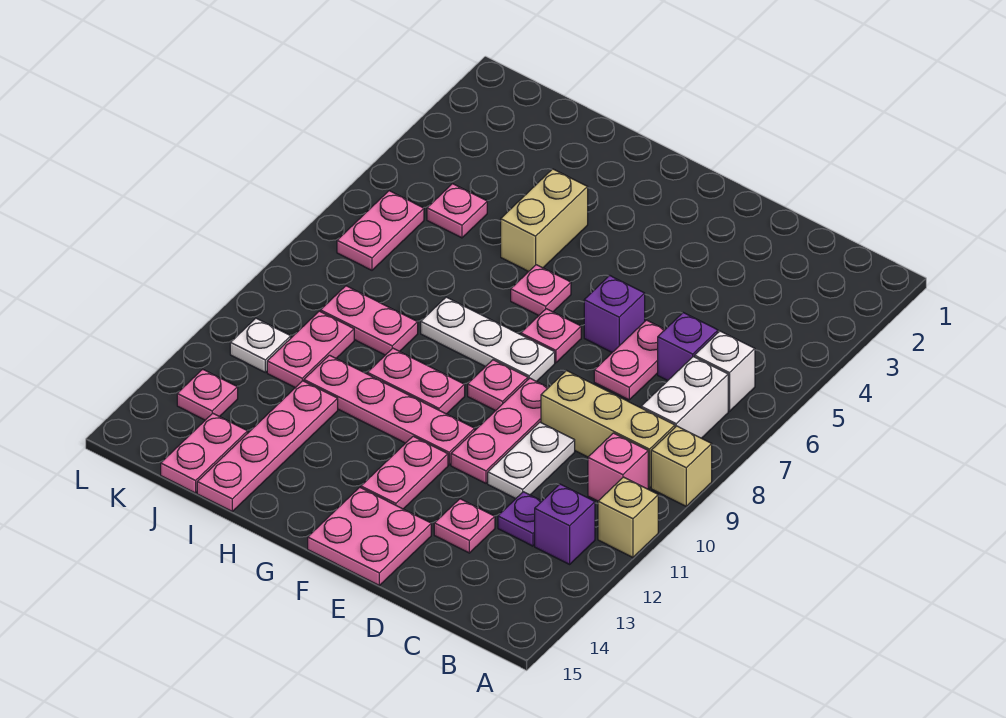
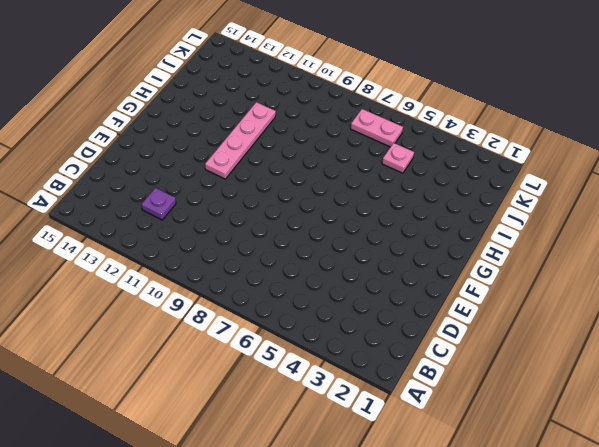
none -> tan brick A9 level 1
none -> tan brick A11 level 1
none -> white brick B6 level 1
none -> white brick B7:B8 level 1

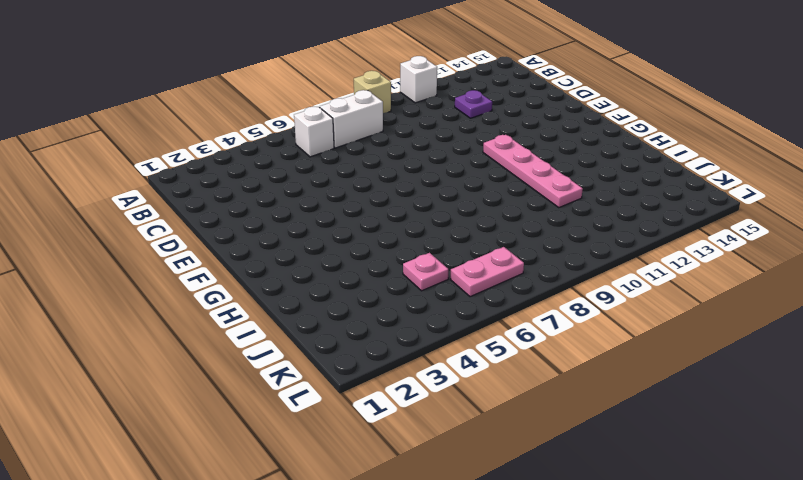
white brick A11 level 1 -> tan brick A11 level 1
none -> tan brick B9:D9 level 1
none -> pink brick B10 level 1
none -> purple brick B12 level 1
none -> purple brick C6 level 1

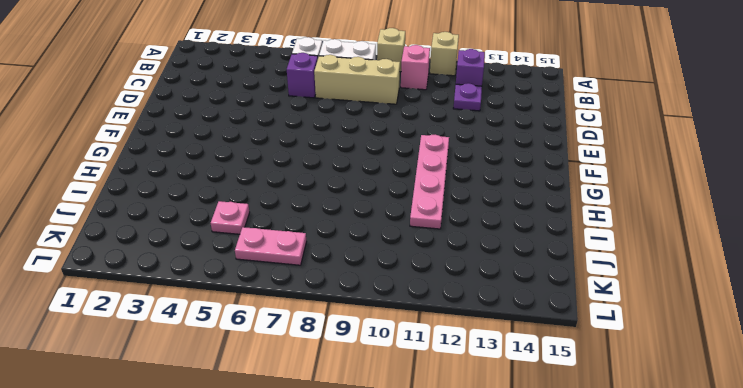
tan brick C7:C9 level 1 -> tan brick B9:D9 level 1
none -> pink plate D6:D7 level 1
none -> white plate D10:D11 level 1
none -> pink plate D13 level 1
none -> purple brick E6 level 1

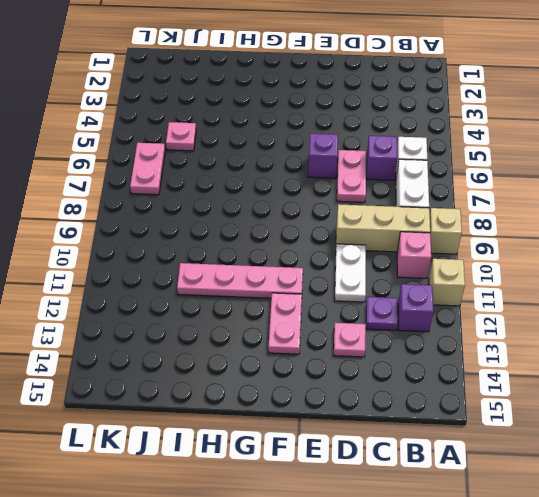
none -> pink plate E9:E11 level 1
none -> pink plate E14:F15 level 1
none -> pink plate F7 level 1
none -> white plate F8:H8 level 1

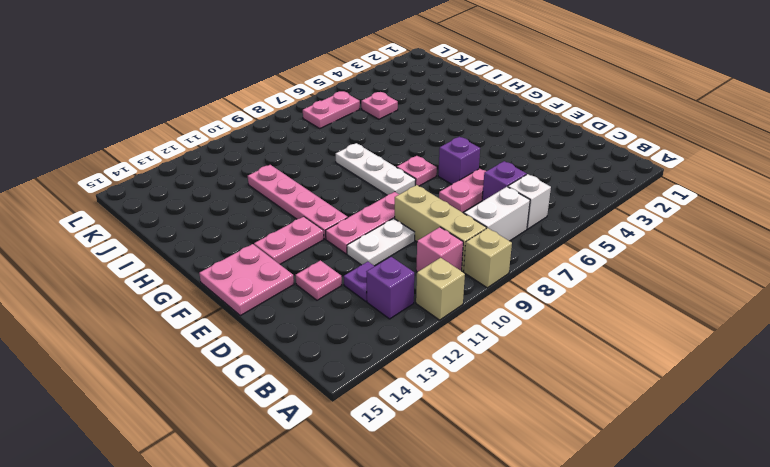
none -> pink plate F9 level 1
none -> pink plate G6 level 1
none -> pink plate G10:H10 level 1
none -> tan brick H4:H5 level 1

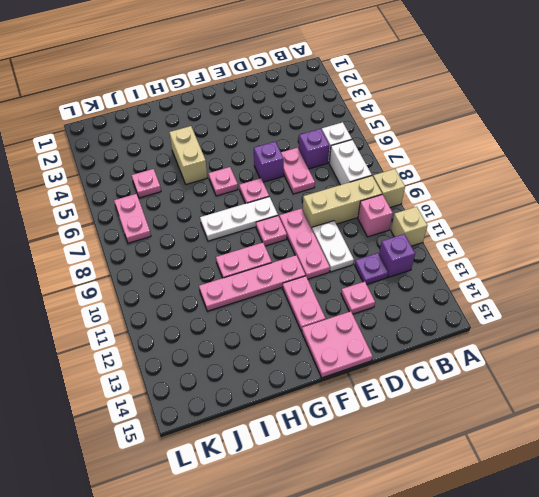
none -> pink plate I9:J9 level 1
none -> pink plate I12:I15 level 1
none -> pink plate J10:J11 level 1
none -> pink plate J14:J15 level 1

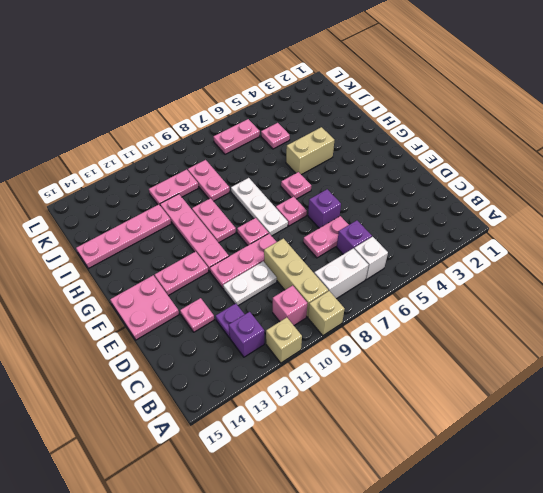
none -> pink plate J14:J15 level 1
none -> white plate K11 level 1
none -> pink plate K13 level 1

